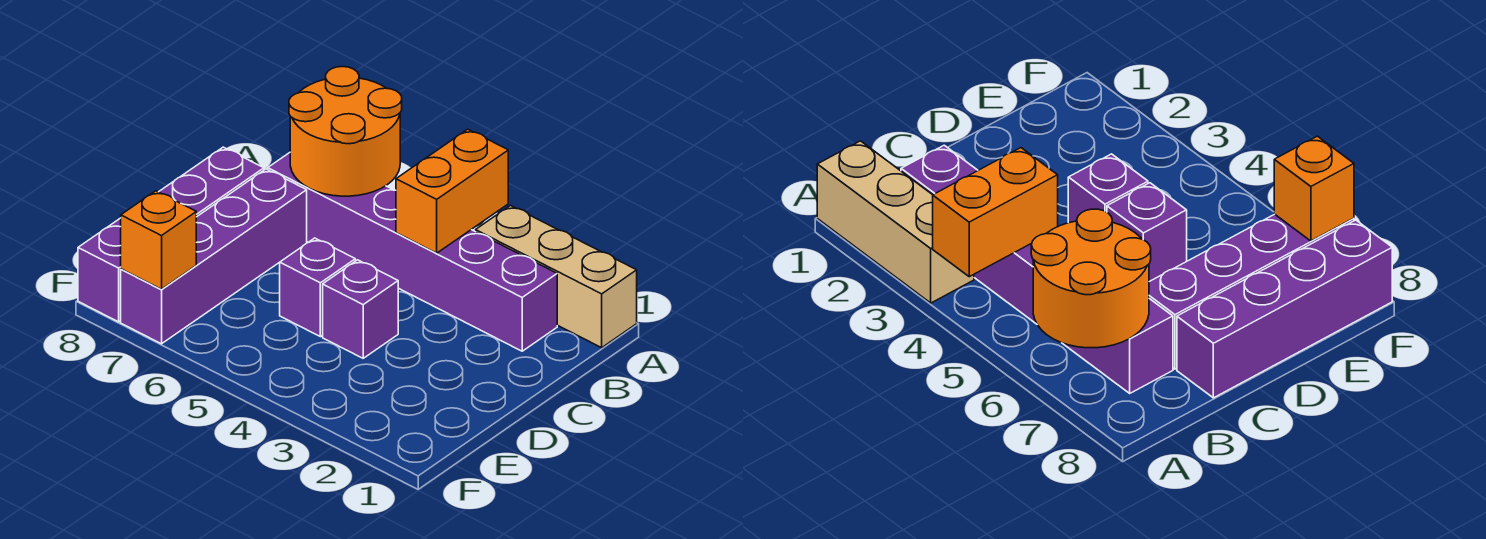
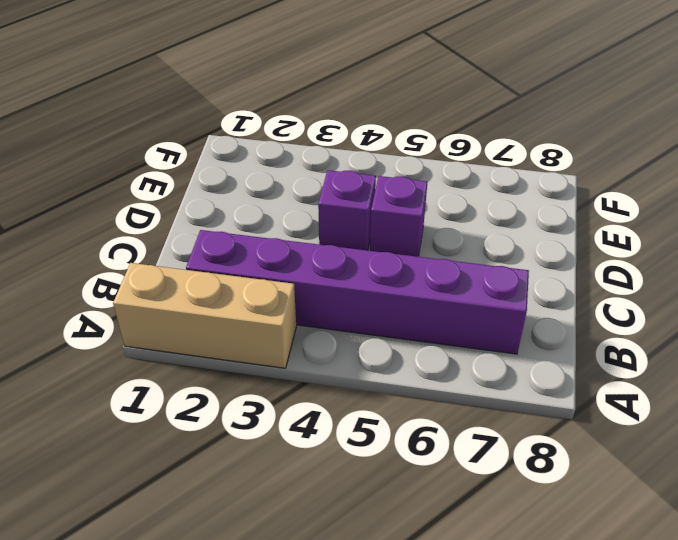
none -> purple brick C7:F7 level 1
none -> purple brick C8:F8 level 1

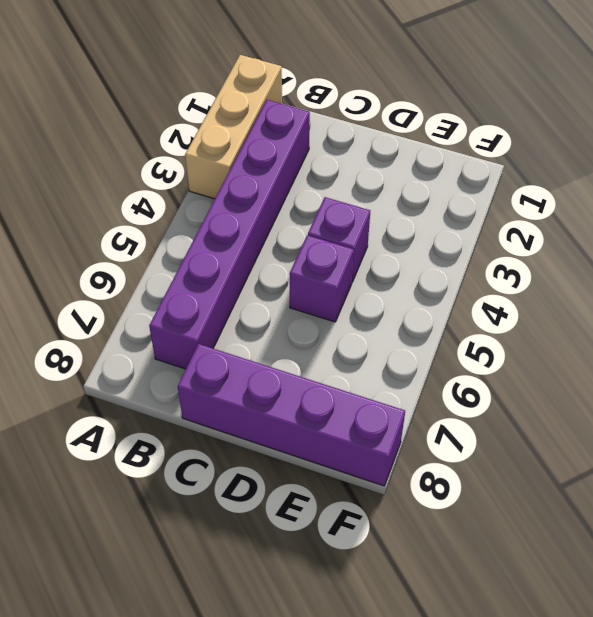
none -> purple brick C7:F7 level 1
none -> orange brick A4:B4 level 2

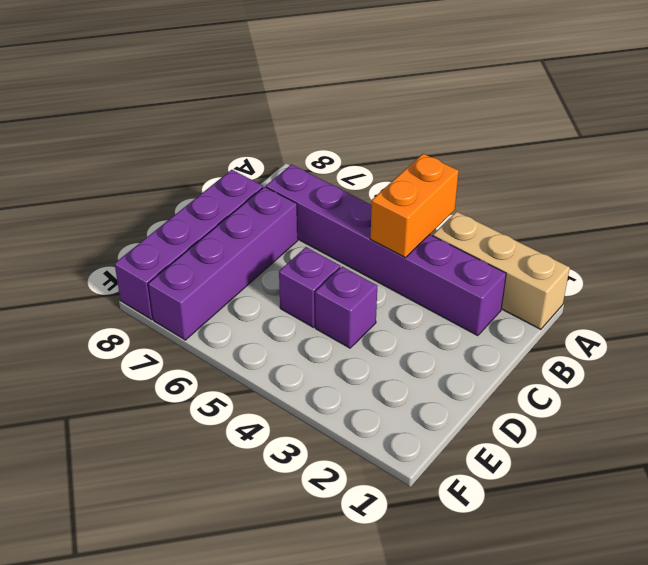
none -> orange round brick A6:B7 level 2
none -> orange brick F7 level 2

